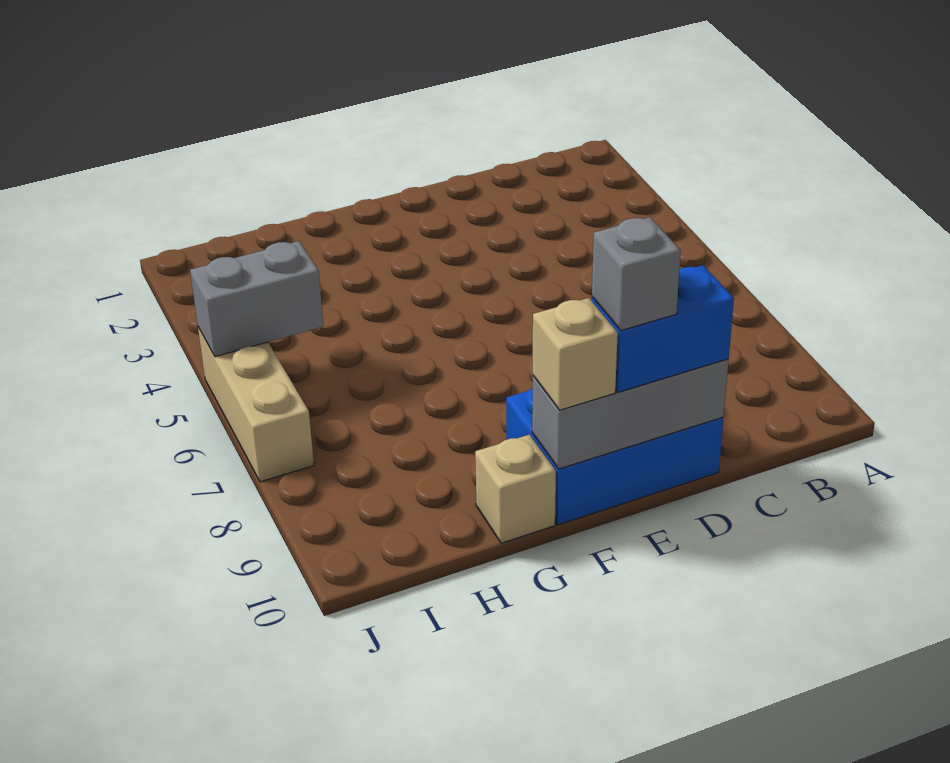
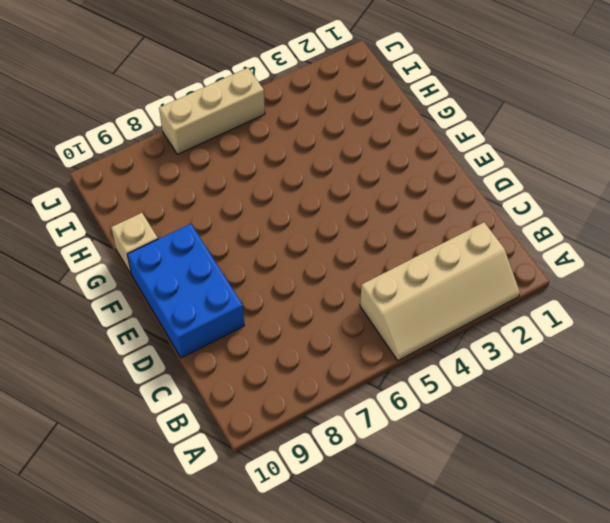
tan slope A2:B5 level 1 top B -> none
none -> grey brick D10:F10 level 2
none -> grey brick I5:J5 level 2

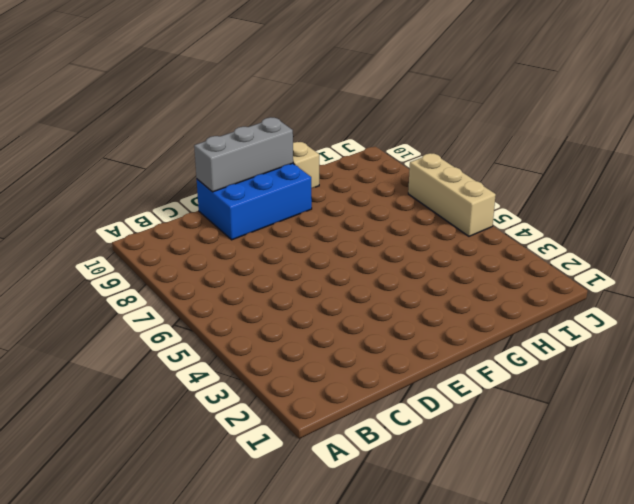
none -> grey brick I5:J5 level 2
none -> blue brick D10:E10 level 3

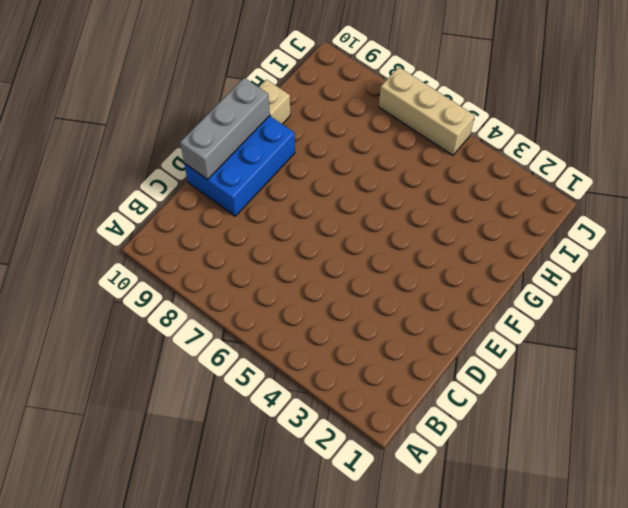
none -> grey brick I5:J5 level 2
none -> blue brick D10:E10 level 3

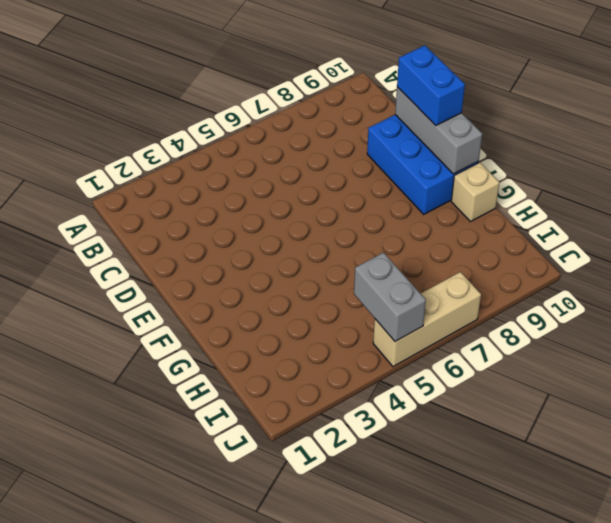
none -> tan brick F10 level 3
none -> grey brick E10 level 4

